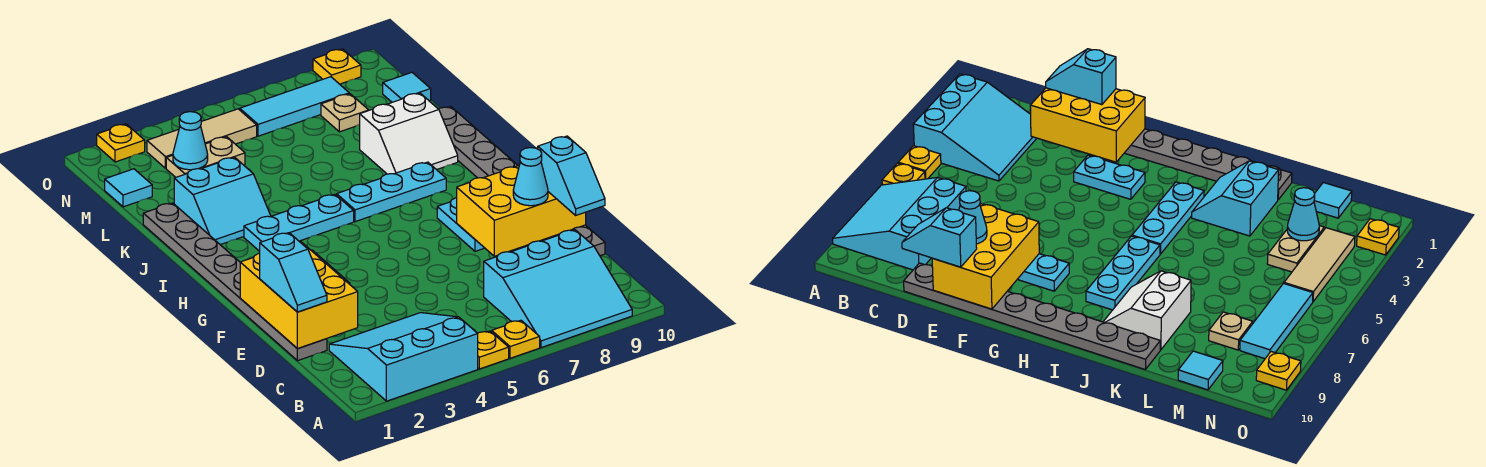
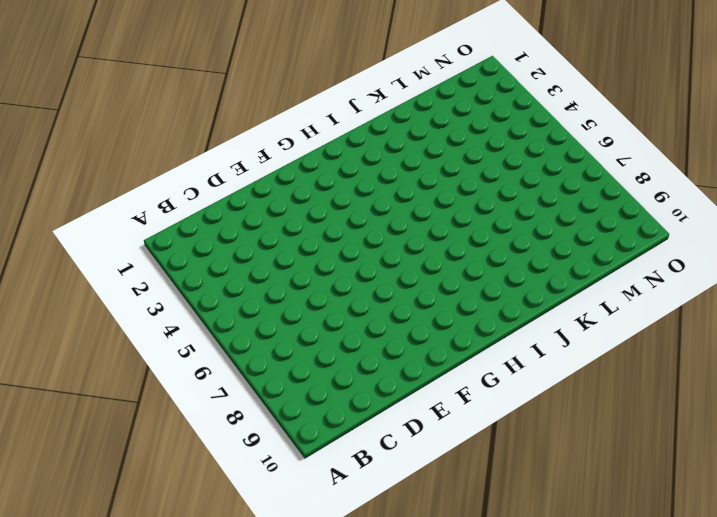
none -> cyan slope A2:C4 level 1 top A
none -> yellow plate A5 level 1
none -> yellow plate A6 level 1

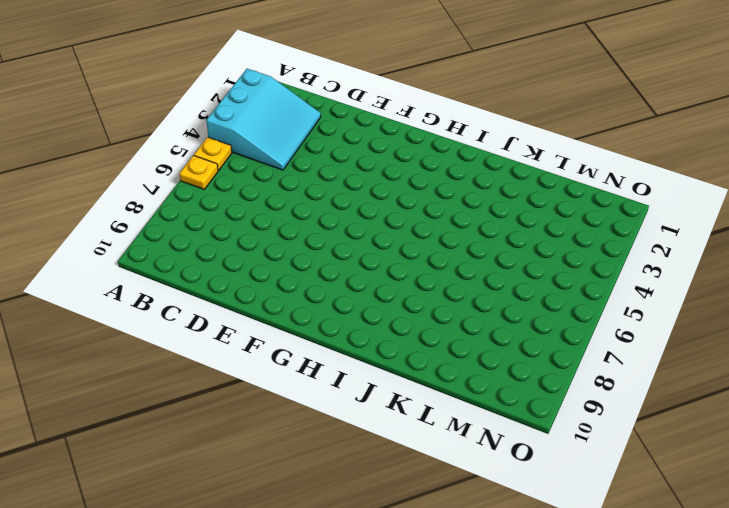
none -> cyan slope A7:C9 level 1 top C
none -> grey plate D1:K1 level 1
none -> grey plate D10:K10 level 1

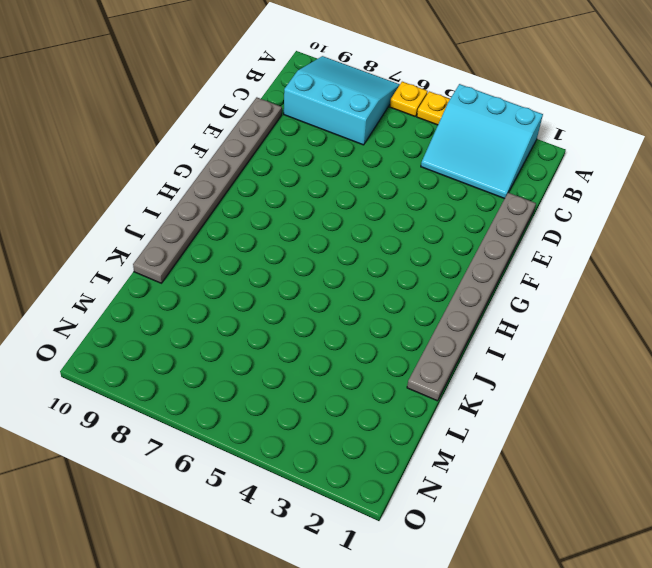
none -> cyan plate F3:G3 level 1
none -> cyan plate F8:G8 level 1
none -> cyan plate I3:I5 level 1

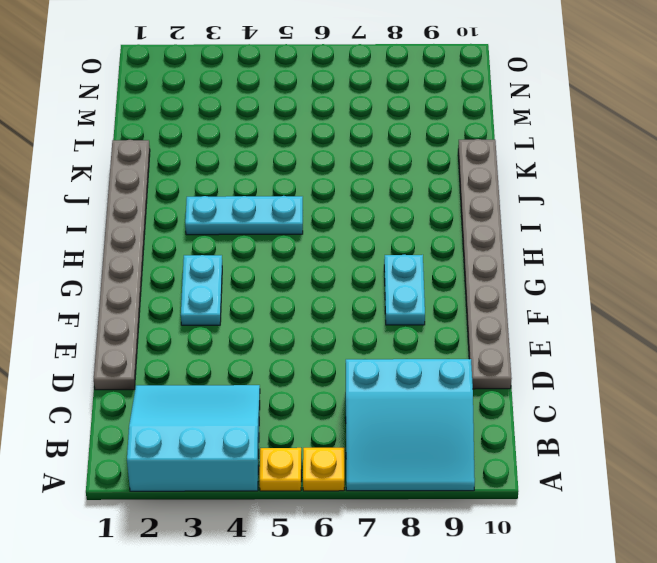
none -> cyan plate I6:I8 level 1
none -> cyan slope J2:K3 level 1 top K
none -> white slope J8:K9 level 1 top K

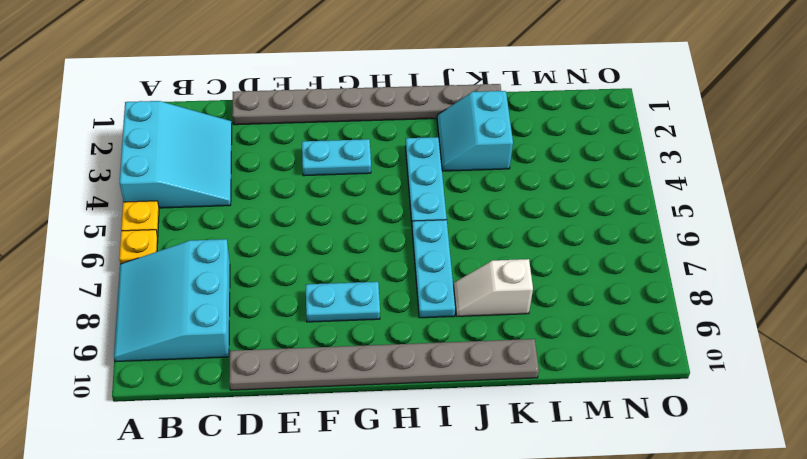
white slope J8:K8 level 1 top K -> white slope J8:K9 level 1 top K
none -> cyan tile M1 level 1
none -> tan plate M3:M4 level 1
none -> tan plate M8 level 1

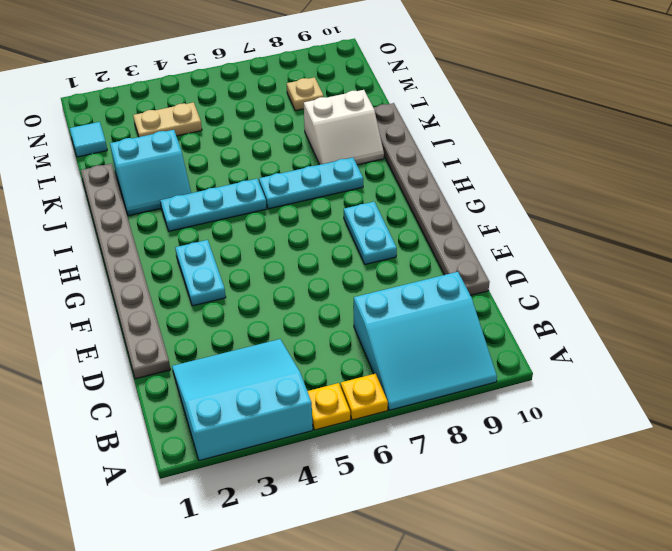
none -> cyan tile M10 level 1
none -> tan tile N3:N5 level 1
none -> cyan tile N6:N8 level 1

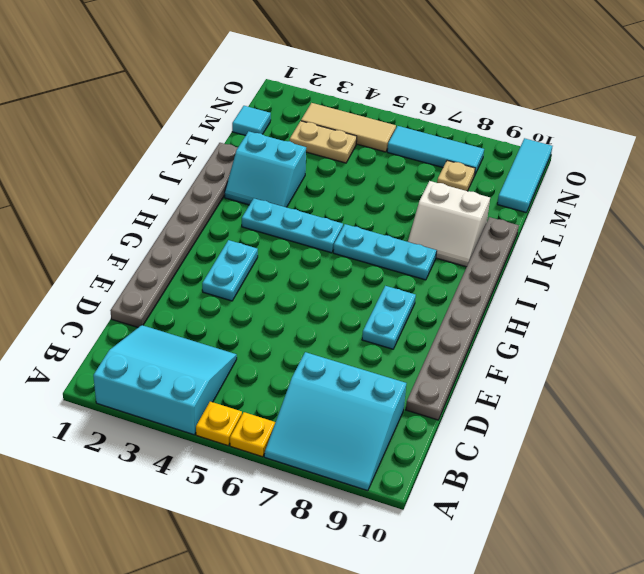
cyan tile M10:O10 level 1 -> cyan tile M10 level 1
none -> yellow plate O2 level 1
none -> yellow plate O9 level 1
none -> yellow brick D1:F2 level 2

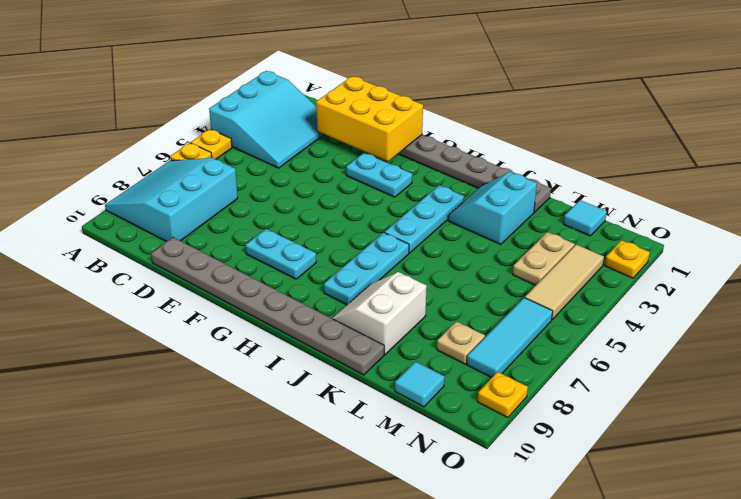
none -> yellow brick E8:F10 level 2
none -> cyan cone M3 level 2
none -> cyan slope D1:E1 level 3 top E

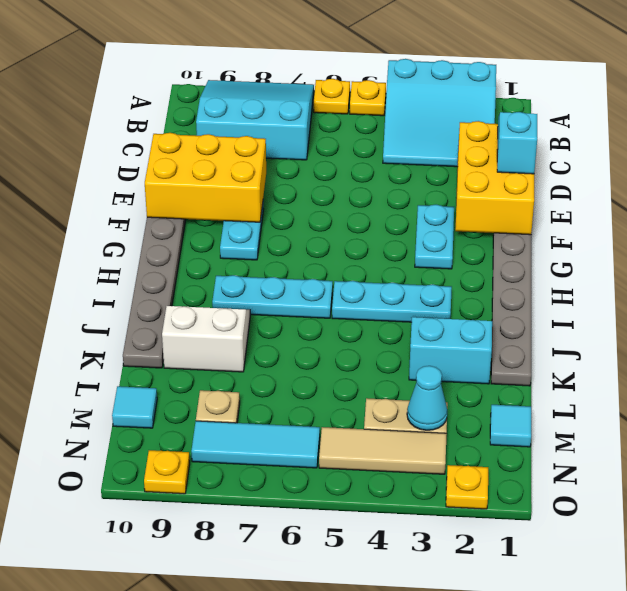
none -> cyan slope D10:E10 level 3 top E
none -> cyan cone E9 level 3

